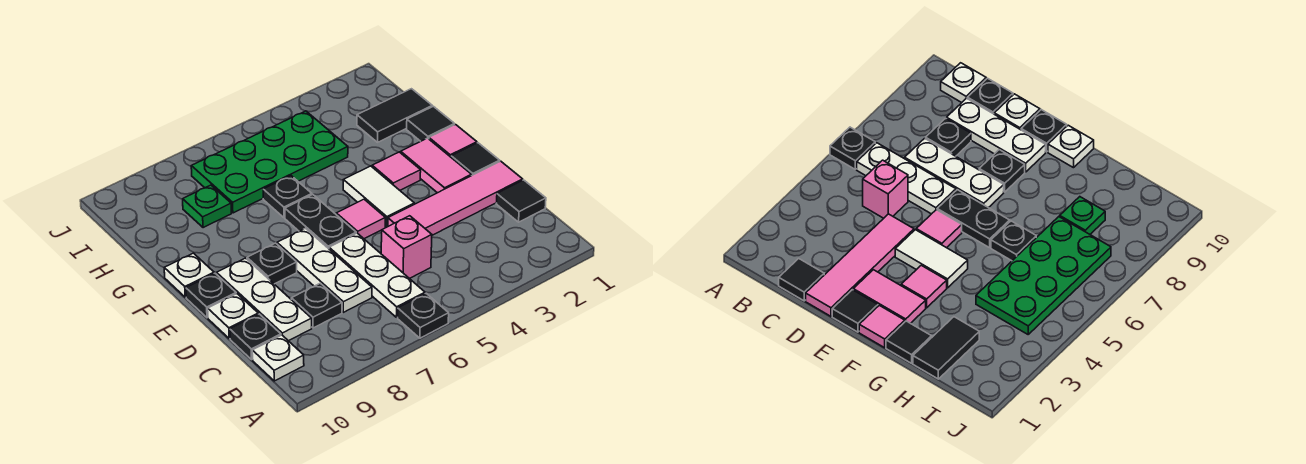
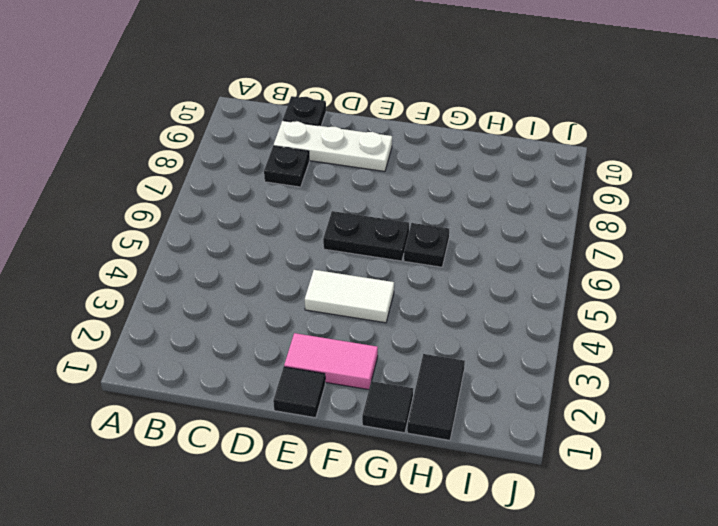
none -> black plate A6 level 1
none -> white plate B6:D6 level 1
none -> white plate B10 level 1

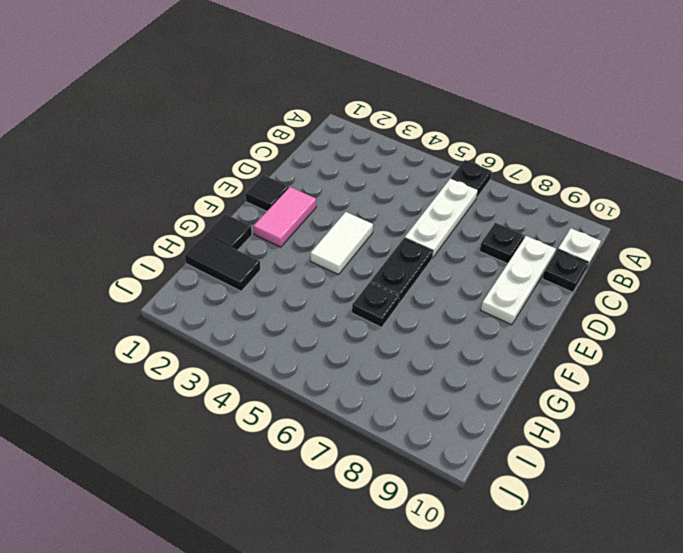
none -> black tile C1 level 1
none -> pink brick C5 level 1
none -> white plate C7:E7 level 1

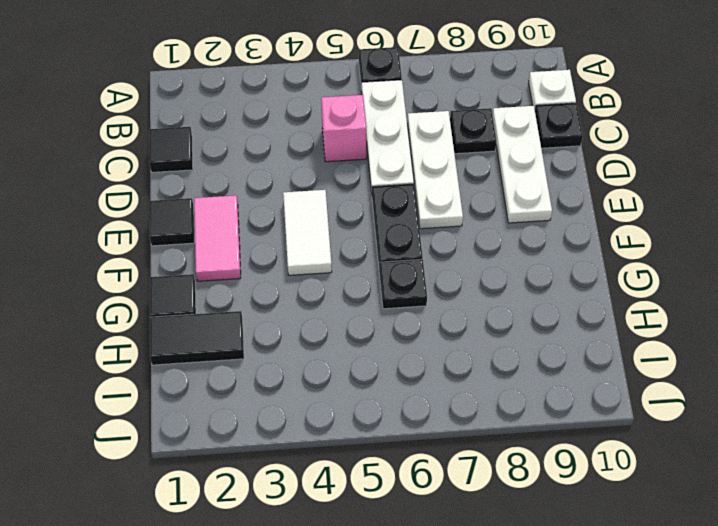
none -> pink tile D1:D4 level 1
none -> white plate D10 level 1
none -> pink tile E5 level 1

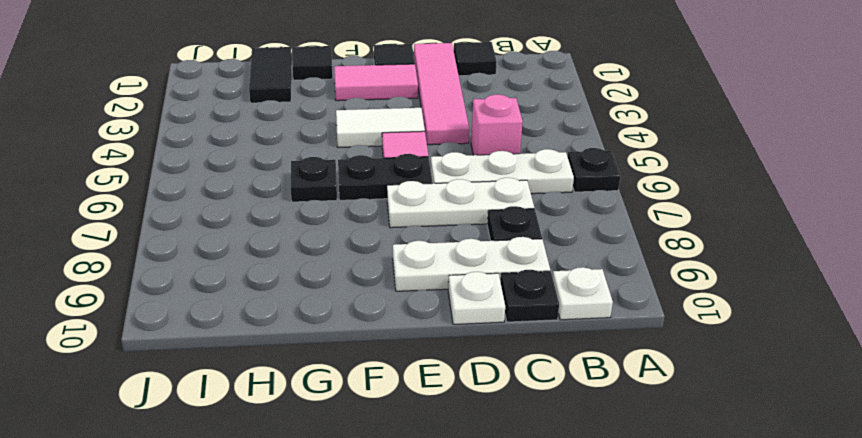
none -> black plate E8 level 1
none -> black plate E10 level 1
none -> pink tile F1 level 1

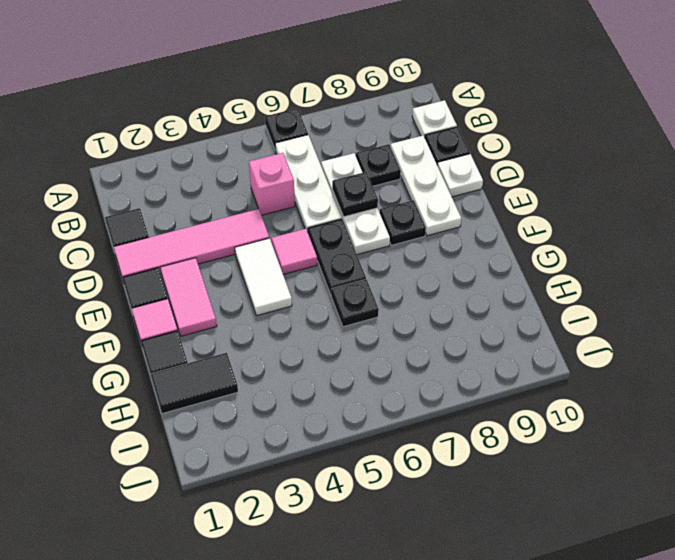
black plate D7 level 2 -> black plate E10 level 1
none -> pink tile F3 level 1
none -> white plate F10 level 1
none -> green plate H4:I7 level 1

